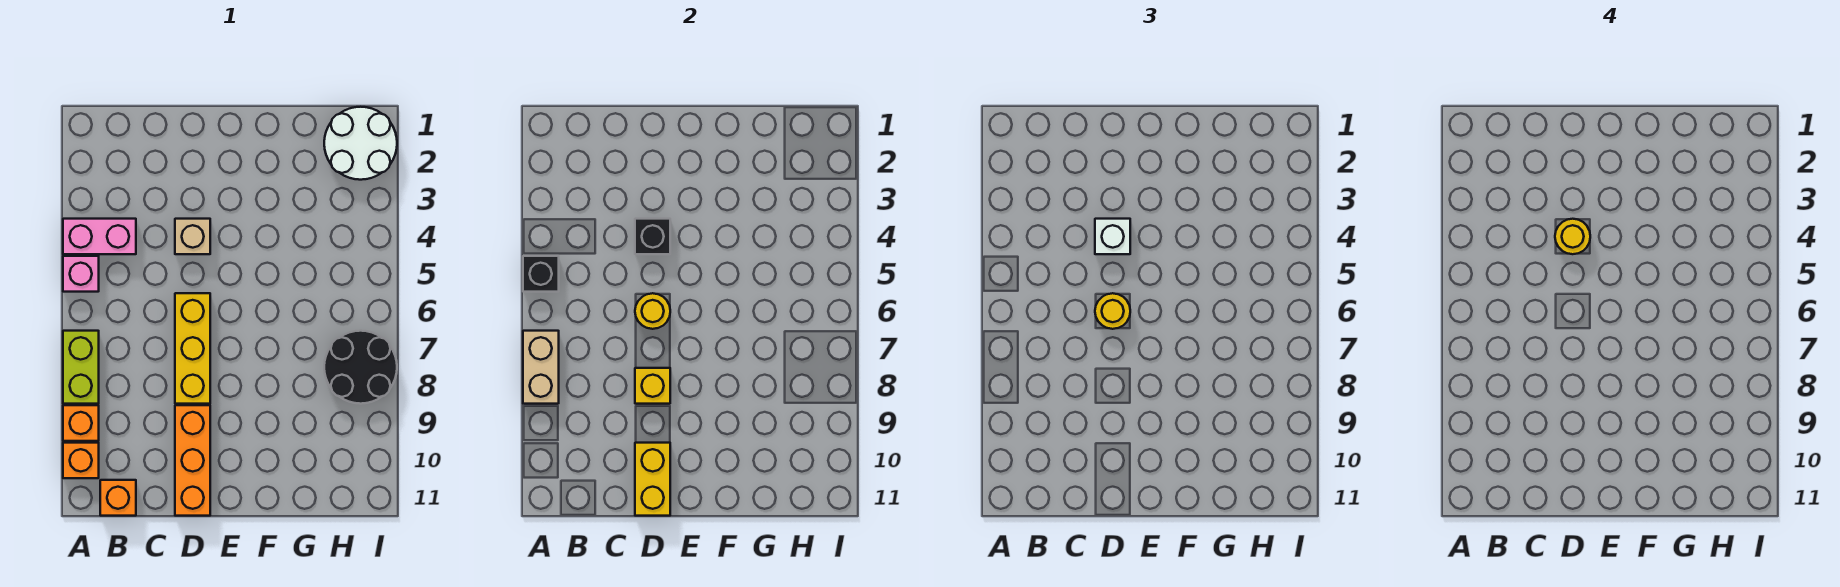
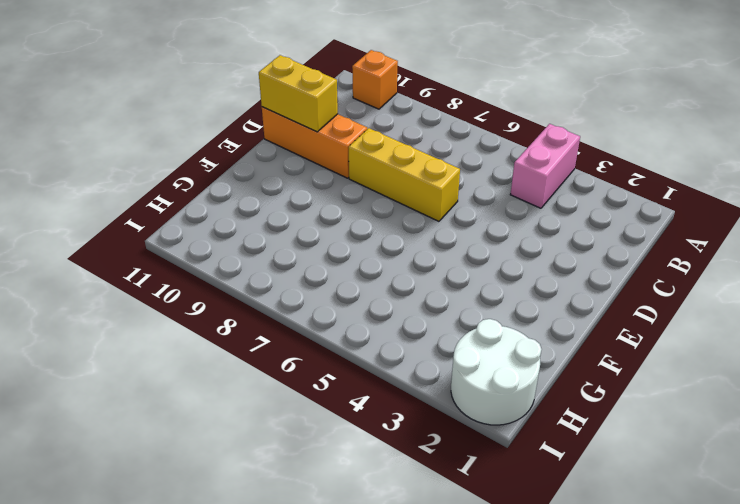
none -> pink brick A5 level 1
none -> lime brick A7:A8 level 1
none -> orange brick A9 level 1

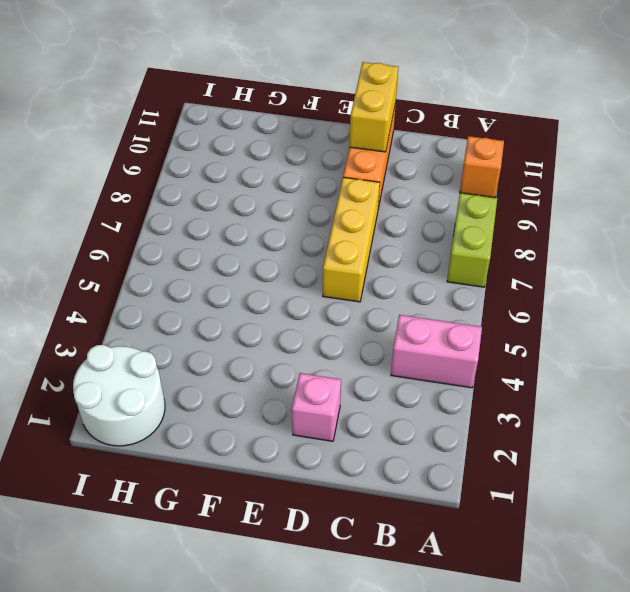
pink brick D2 level 1 -> pink brick A5 level 1
none -> orange brick A9 level 1
none -> orange brick B11 level 1
none -> tan brick D4 level 1

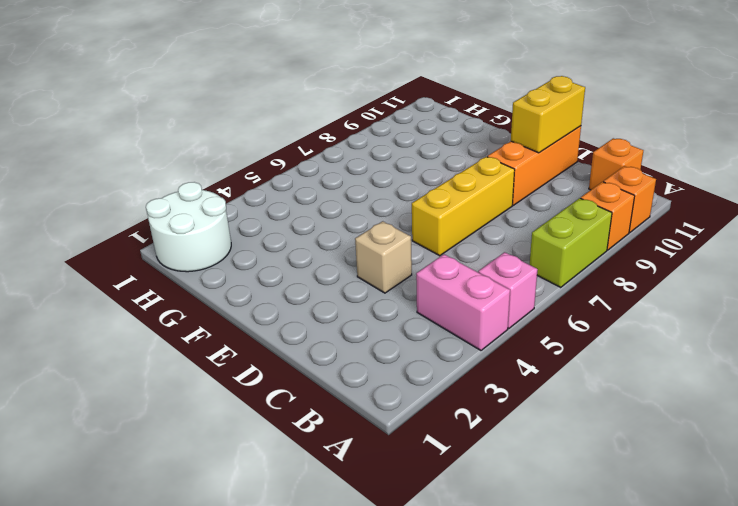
none -> black round brick H7:I8 level 1
none -> black brick A5 level 2
none -> tan brick A7:A8 level 2

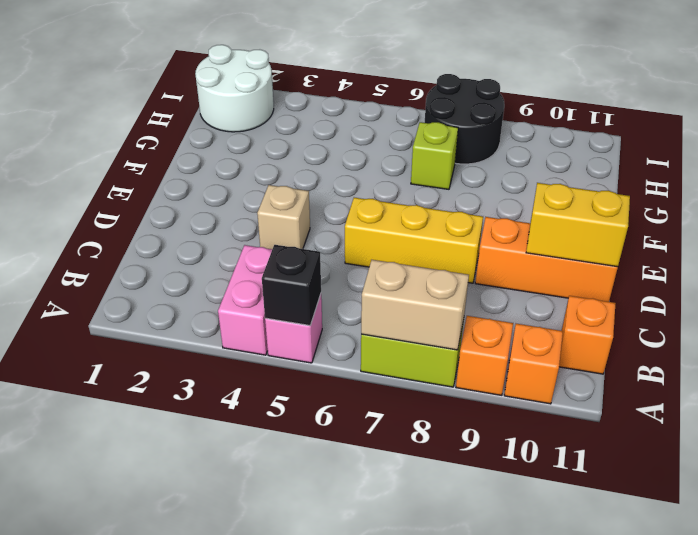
lime brick G7 level 1 -> none
none -> black brick D4 level 2
none -> yellow round brick D6 level 2
none -> yellow brick D8 level 2

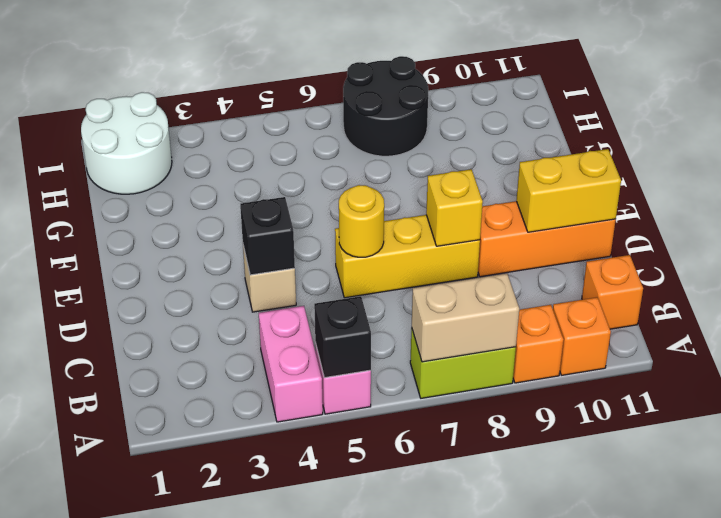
none -> white brick D4 level 3
none -> yellow round brick D6 level 3
none -> yellow round brick D4 level 4

